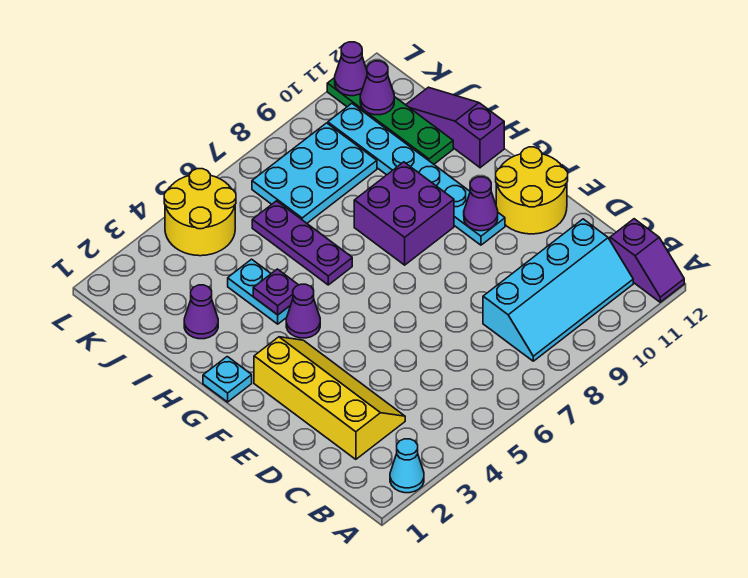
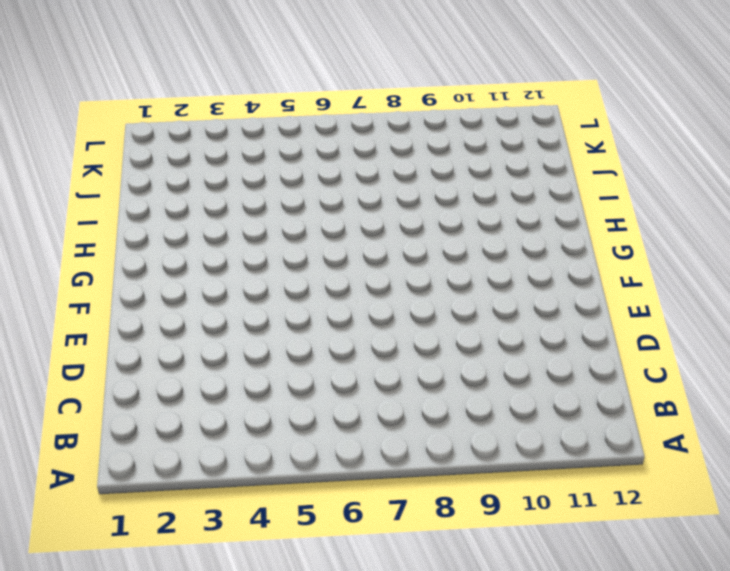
none -> cyan cone A2 level 1
none -> purple slope A12:B12 level 1 top B
none -> cyan slope B8:C11 level 1 top C

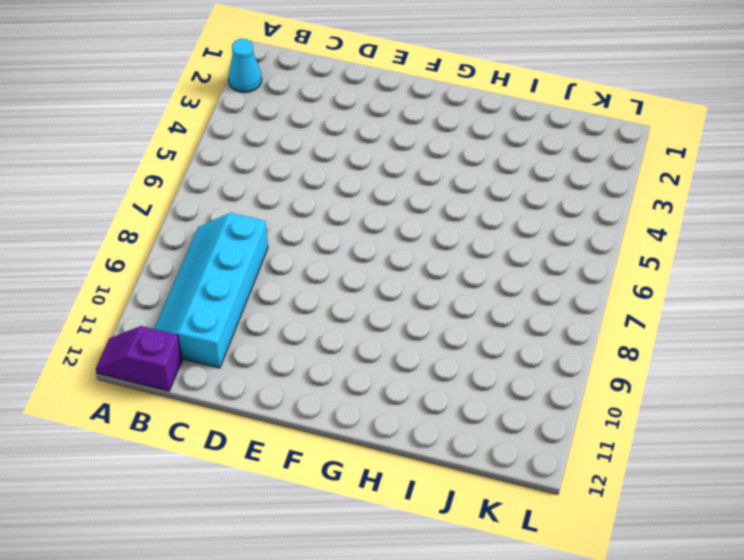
none -> yellow slope C2:F3 level 1 top 2
none -> yellow round brick E11:F12 level 1
none -> cyan plate F10:K10 level 1

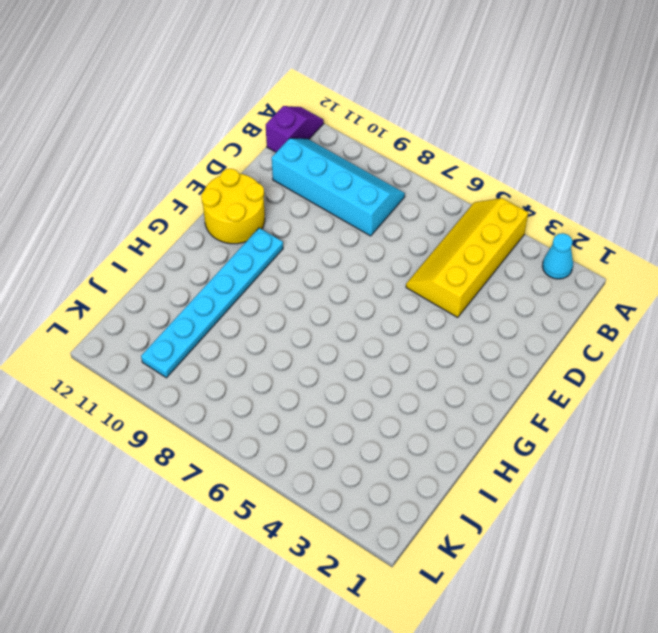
yellow slope A4:D5 level 1 top 4 -> yellow slope C2:F3 level 1 top 2
none -> cyan plate G1 level 1
none -> purple cone G4 level 1
none -> purple brick G8:H9 level 1

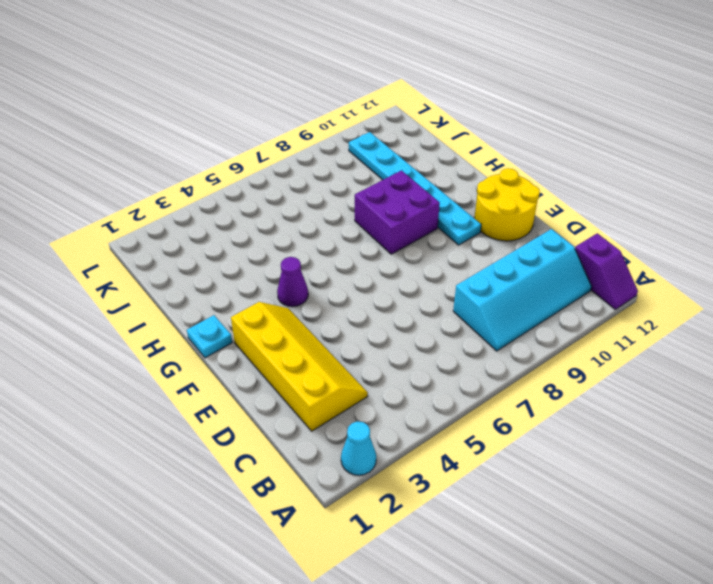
none -> cyan plate H4:I4 level 1
none -> purple plate H6:J6 level 1
none -> purple slope H12:J12 level 1 top H

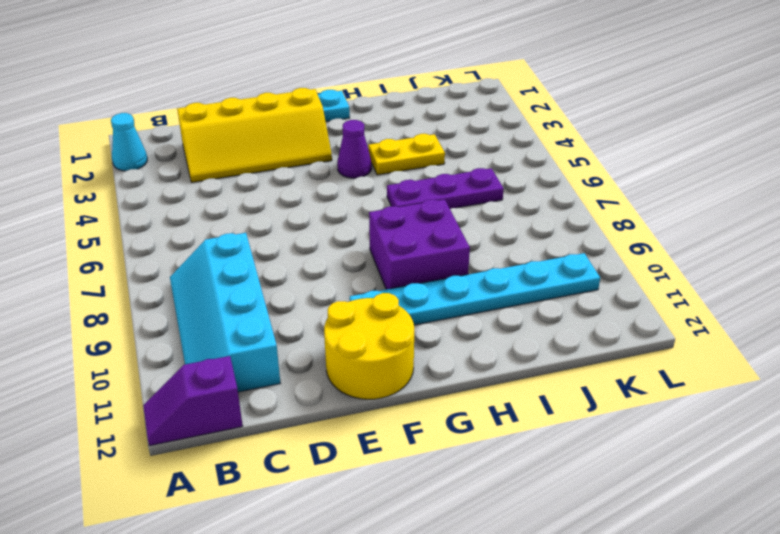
yellow plate H4:I4 level 1 -> cyan plate H4:I4 level 1
none -> purple slope H12:J12 level 1 top H
none -> purple cone I2 level 1
none -> green plate I11:L11 level 1

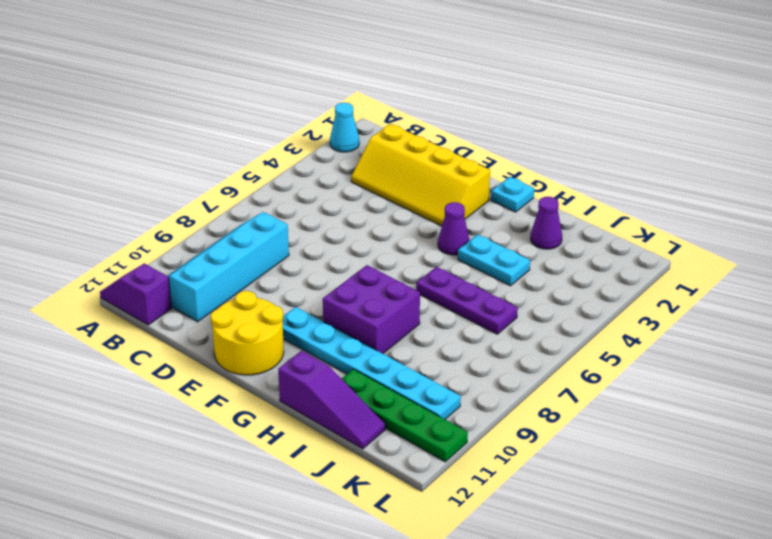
none -> cyan plate J7:K9 level 1
none -> yellow round brick K4:L5 level 1
none -> purple cone F10 level 2

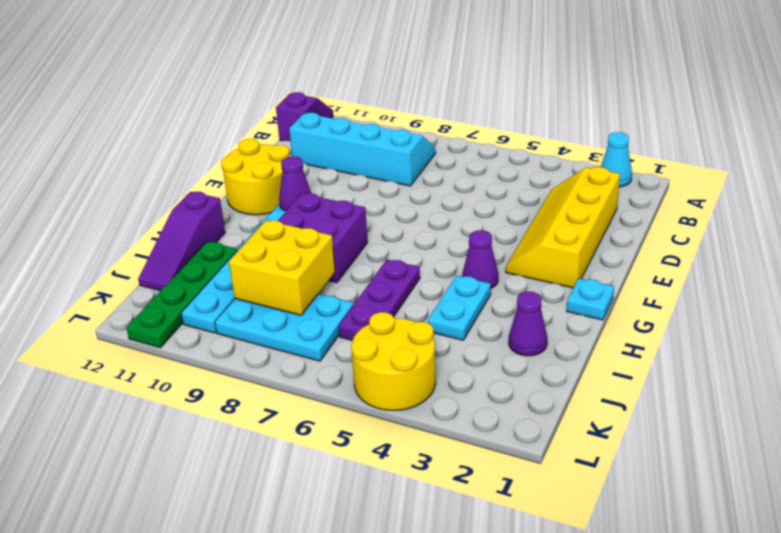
yellow brick I8:J9 level 2 -> none
none -> purple plate H4 level 2
none -> purple cone K11 level 2
none -> purple cone L11 level 2

